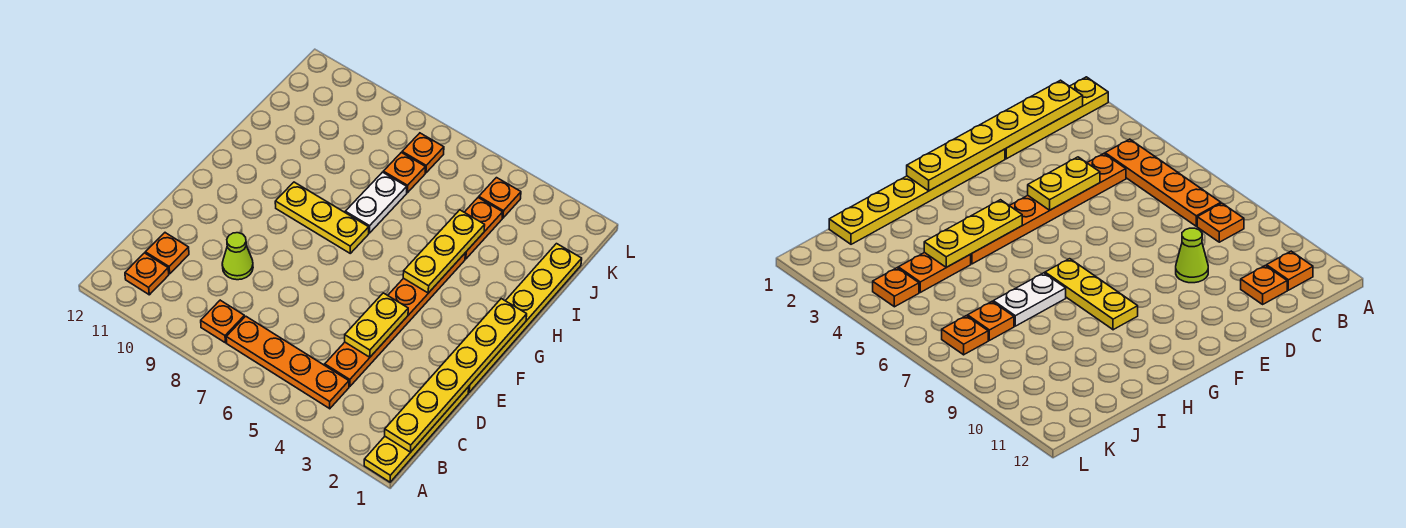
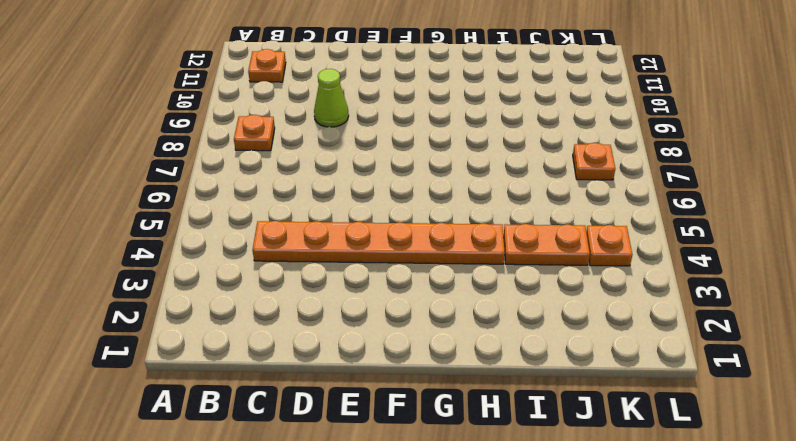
none -> yellow plate A1:D1 level 1
none -> orange plate B4:B7 level 1
none -> orange plate C11 level 1

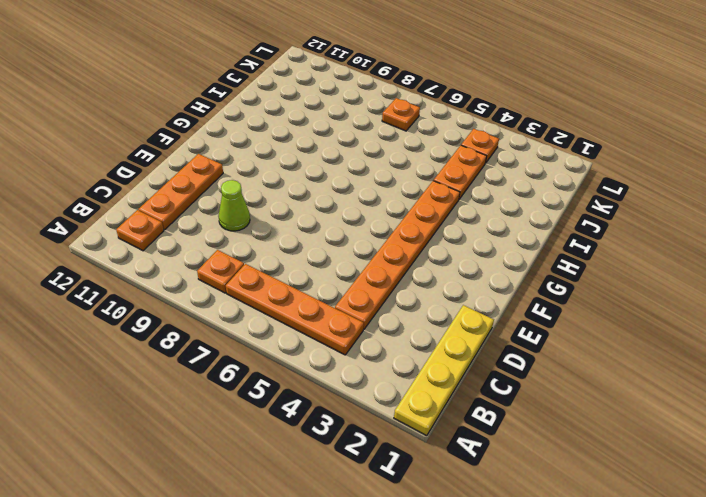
orange plate C11:E11 level 1 -> orange plate C11 level 1
none -> yellow plate E1:J1 level 1
none -> yellow plate G7:G9 level 1
none -> white plate H7:I7 level 1

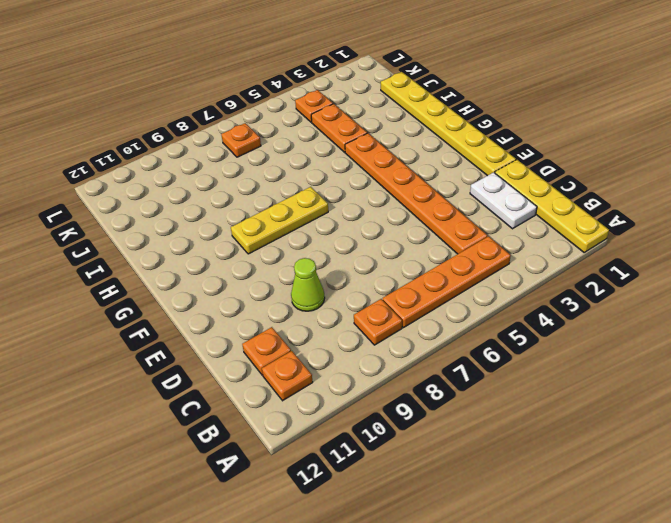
white plate C2:D2 level 1 -> white plate H7:I7 level 1
none -> orange plate J7 level 1
none -> yellow plate B1:G1 level 2
none -> yellow plate D4:E4 level 2

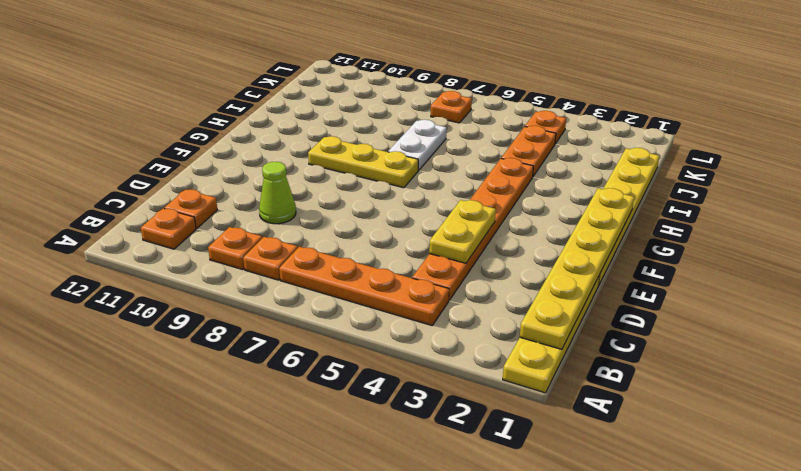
orange plate B9 level 1 -> orange plate J7 level 1
none -> yellow plate G4:I4 level 2

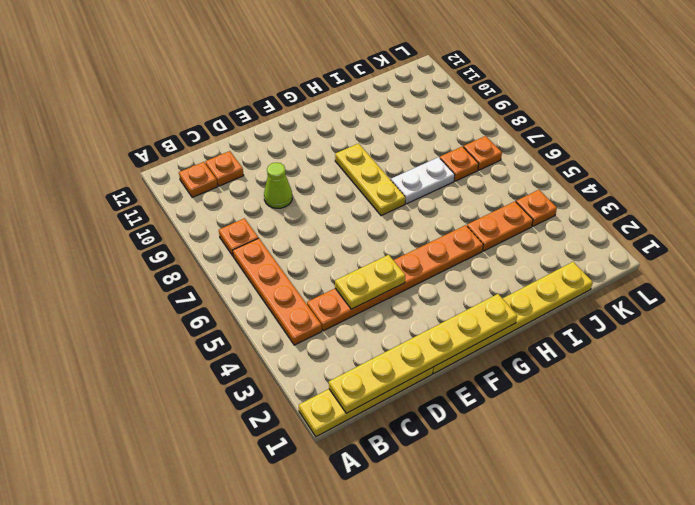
none -> yellow plate G4:I4 level 2

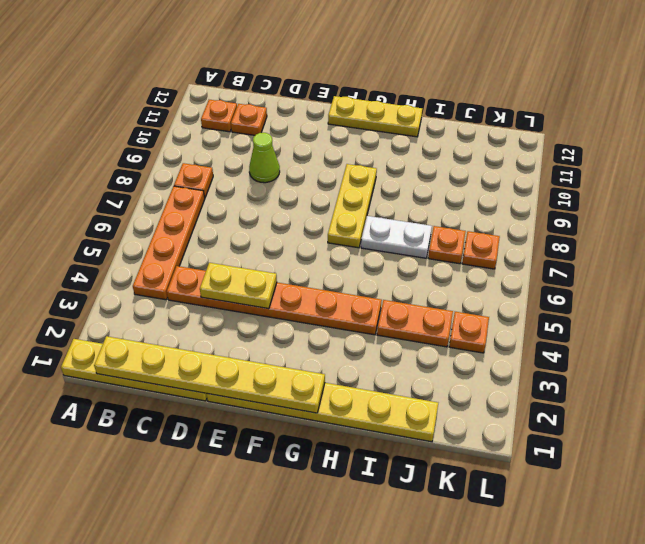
yellow plate F12:H12 level 1 -> yellow plate G4:I4 level 2

